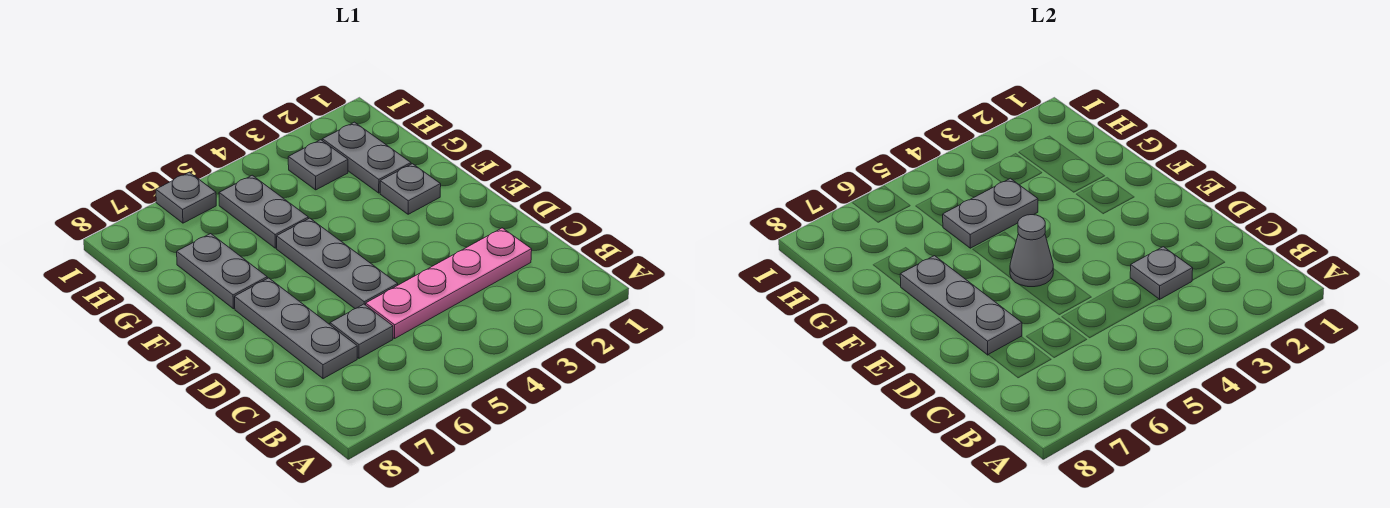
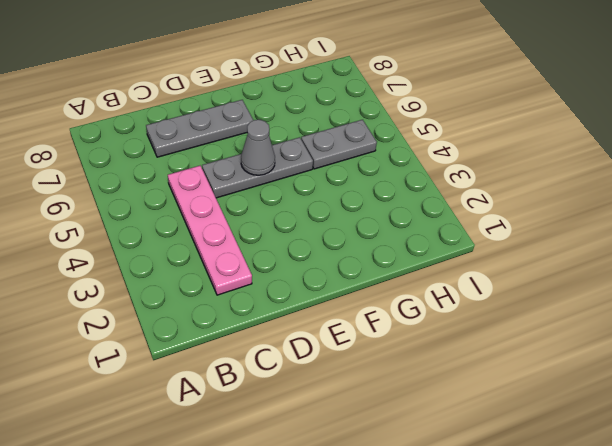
none -> grey plate C6 level 1
none -> grey plate F2 level 1
none -> grey plate F7:G7 level 1

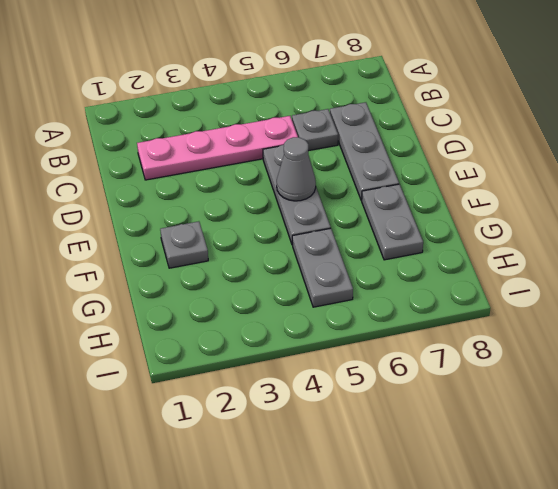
none -> grey plate G2:H2 level 1
none -> grey plate H3 level 1
none -> grey plate I6 level 1

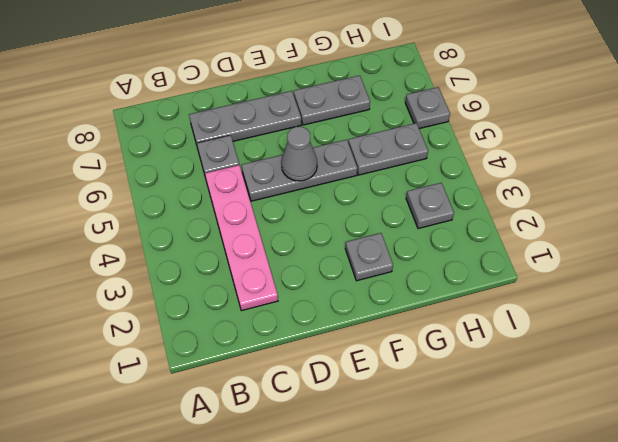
none -> grey plate G2:H2 level 1
none -> grey plate C3 level 2
none -> grey plate D7:F7 level 2

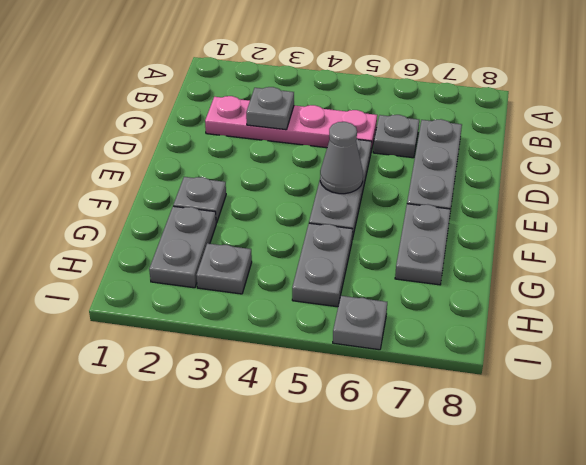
none -> grey plate D7:F7 level 2
none -> grey plate G4:G5 level 2

